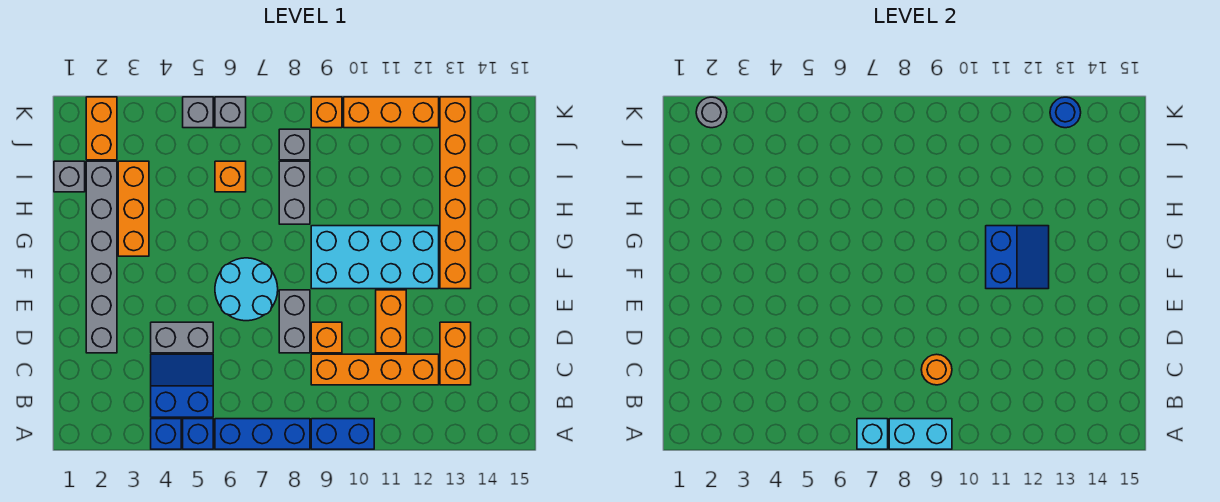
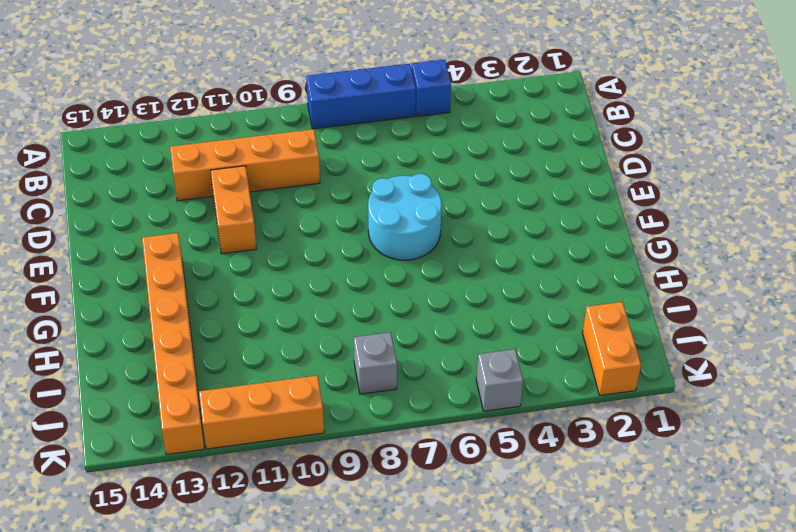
none -> blue brick A4 level 1
none -> blue brick A9:A10 level 1
none -> blue slope B4:C5 level 1 top B
none -> orange brick C13:D13 level 1

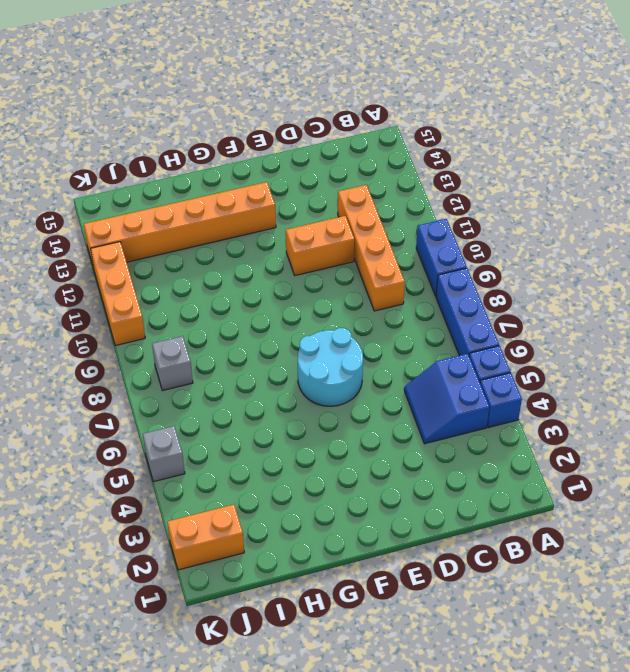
none -> orange brick C13:D13 level 1
none -> grey brick D2:I2 level 1
none -> grey brick D4:D5 level 1
none -> grey brick D8:E8 level 1

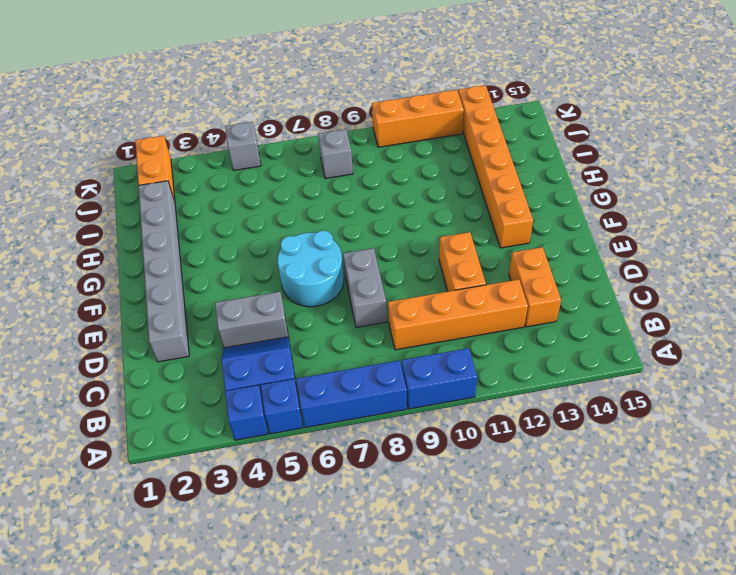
none -> orange brick D9 level 1
none -> cyan brick F9:G12 level 1
none -> orange brick G3:I3 level 1
none -> grey brick H8:I8 level 1

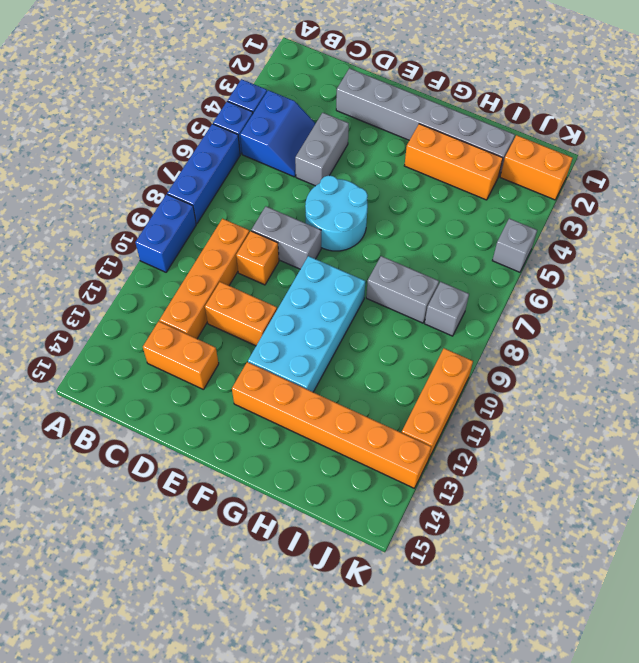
none -> grey brick I1 level 1
none -> orange brick I6 level 1
none -> grey brick K6 level 1
none -> orange brick K9 level 1

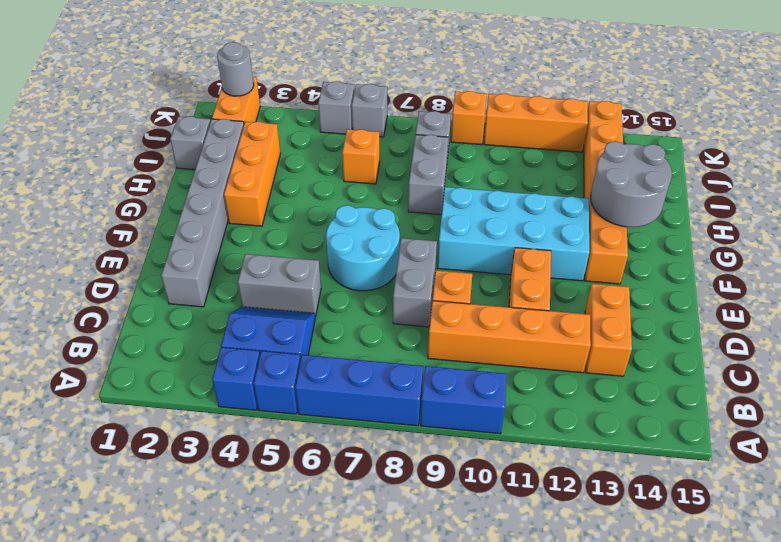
grey round brick G13:H14 level 2 -> none
none -> cyan brick A7 level 2
none -> cyan brick A8:A9 level 2
none -> orange round brick C9 level 2
none -> blue slope F11:G12 level 2 top 11

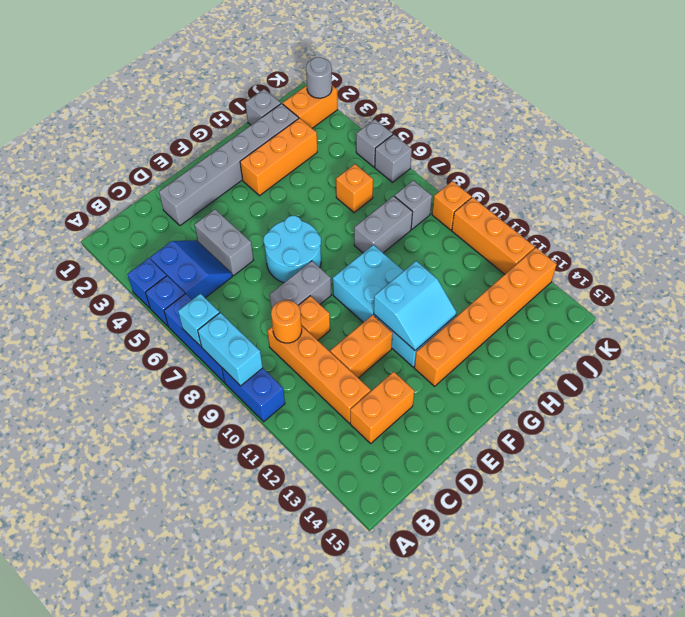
cyan slope F11:G12 level 2 top 11 -> blue slope F11:G12 level 2 top 11
none -> blue round brick K13 level 2

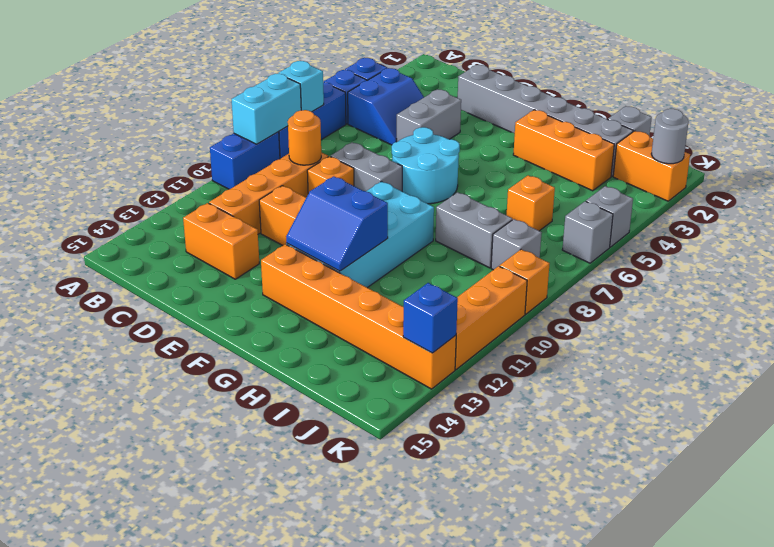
blue brick K13 level 2 -> blue round brick K13 level 2

